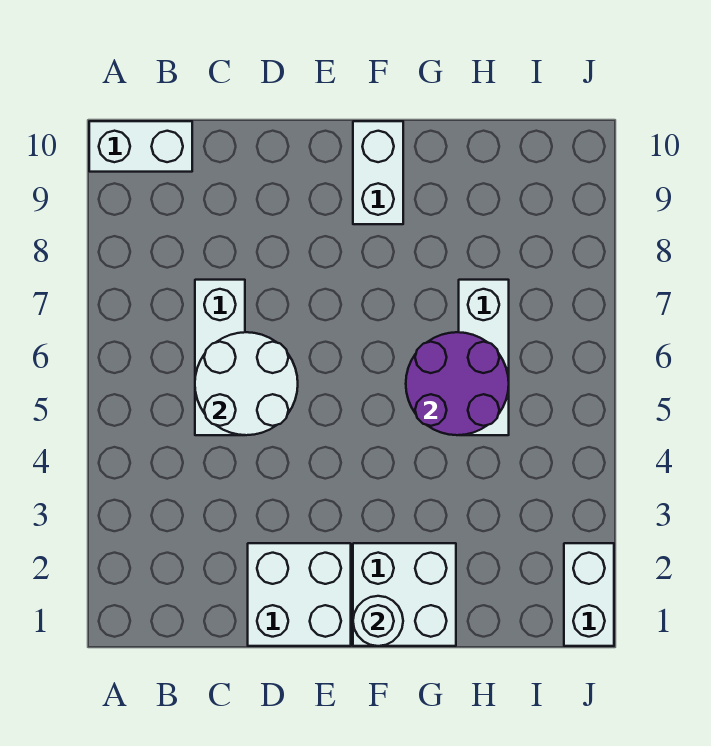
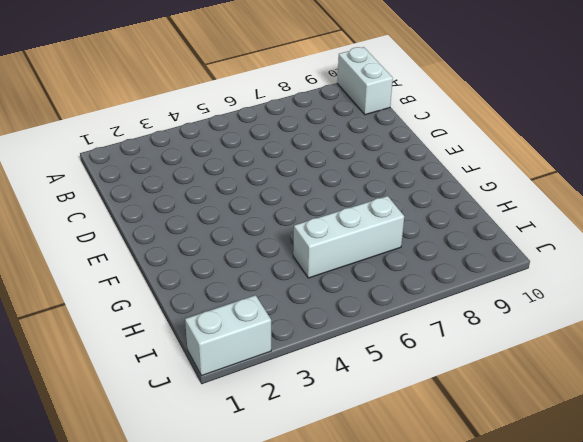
none -> white brick C5:C7 level 1
none -> white brick D1:E2 level 1

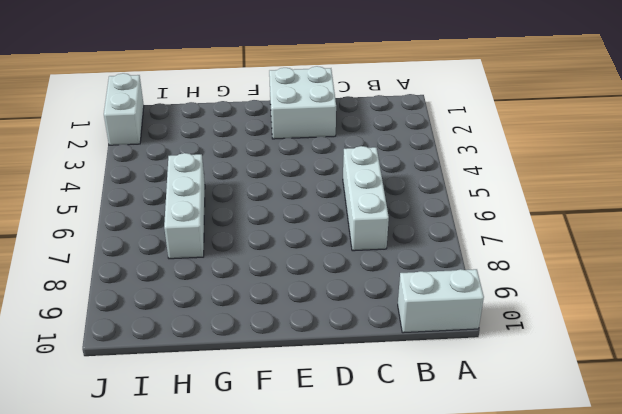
none -> white brick F1:G2 level 1
none -> white brick F9:F10 level 1

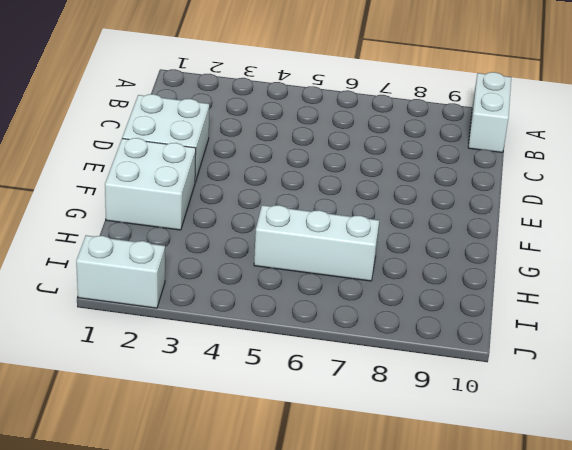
none -> white brick C5:C7 level 1
none -> white brick F9:F10 level 1

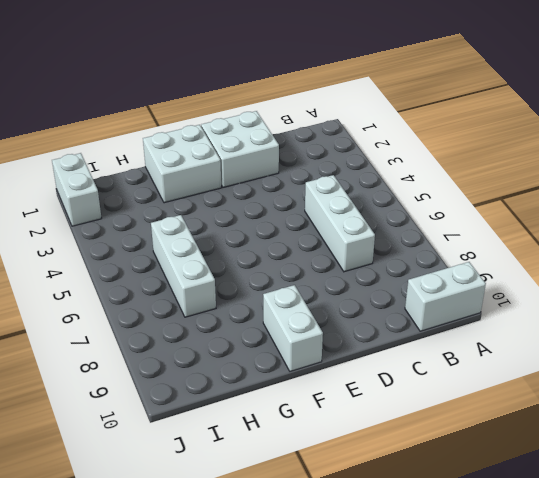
none -> white round brick C5:D6 level 2
none -> white round brick F1 level 2

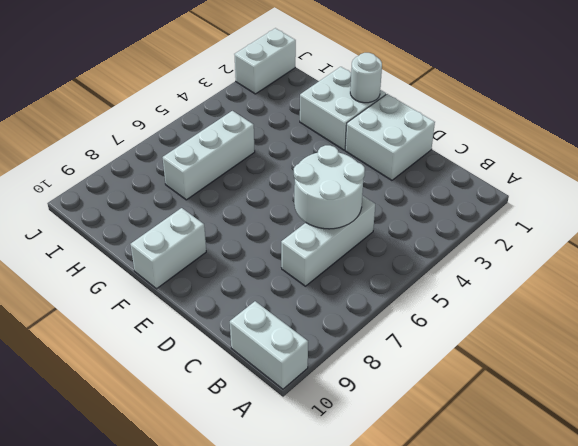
none -> purple round brick G5:H6 level 2

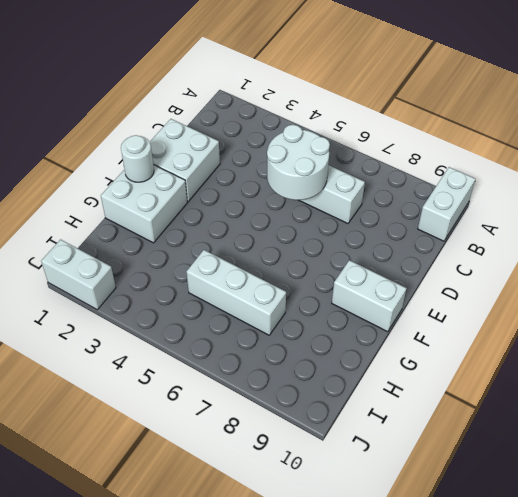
none -> purple round brick G5:H6 level 2

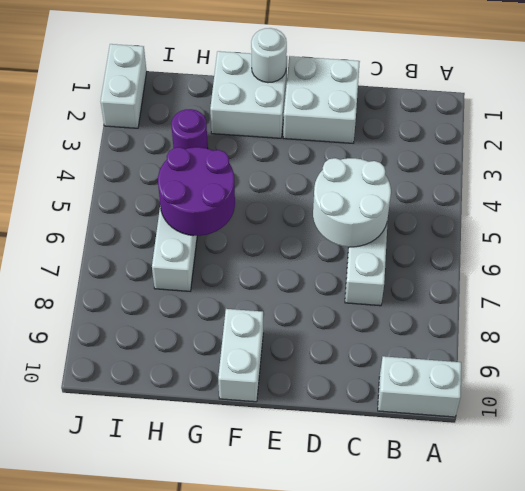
purple round brick H3 level 1 -> none

